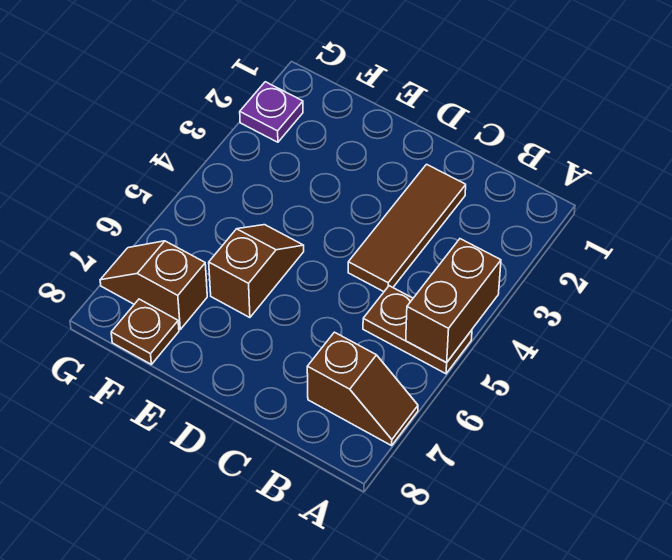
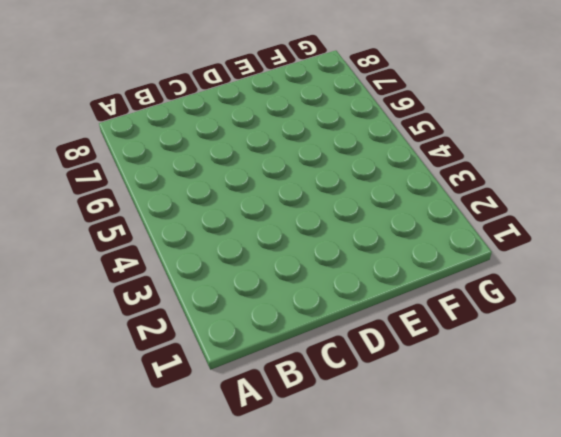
none -> brown plate A5:B5 level 1
none -> brown slope A7:B7 level 1 top B

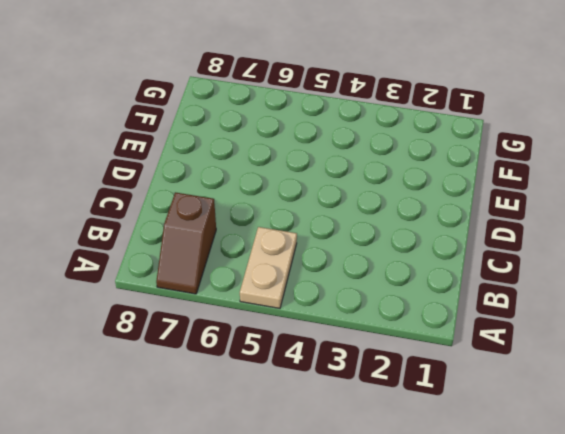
tan plate A5:B5 level 1 -> brown plate A5:B5 level 1
none -> brown tile C2:C4 level 1
none -> brown slope E5:E6 level 1 top 6

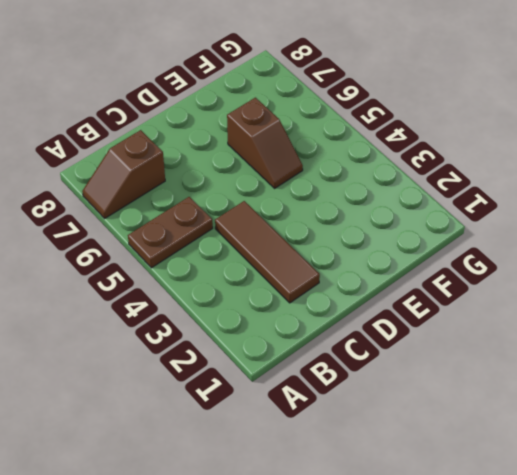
none -> brown slope F7:G7 level 1 top F
none -> brown plate F8 level 1

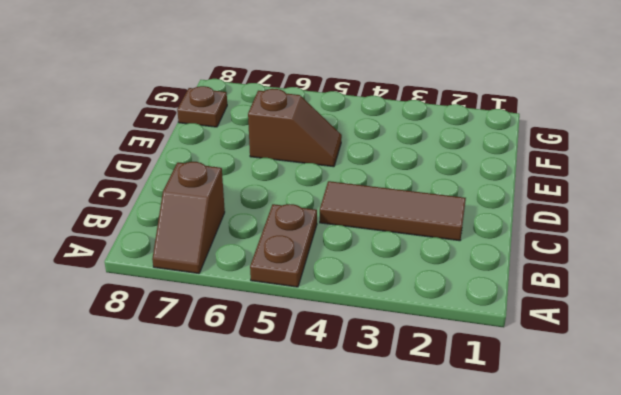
none -> brown slope F7:G7 level 1 top F
none -> purple plate G2 level 1

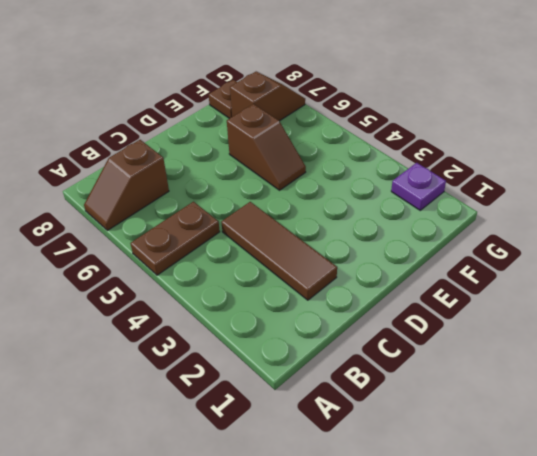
none -> brown brick A4:A5 level 2

